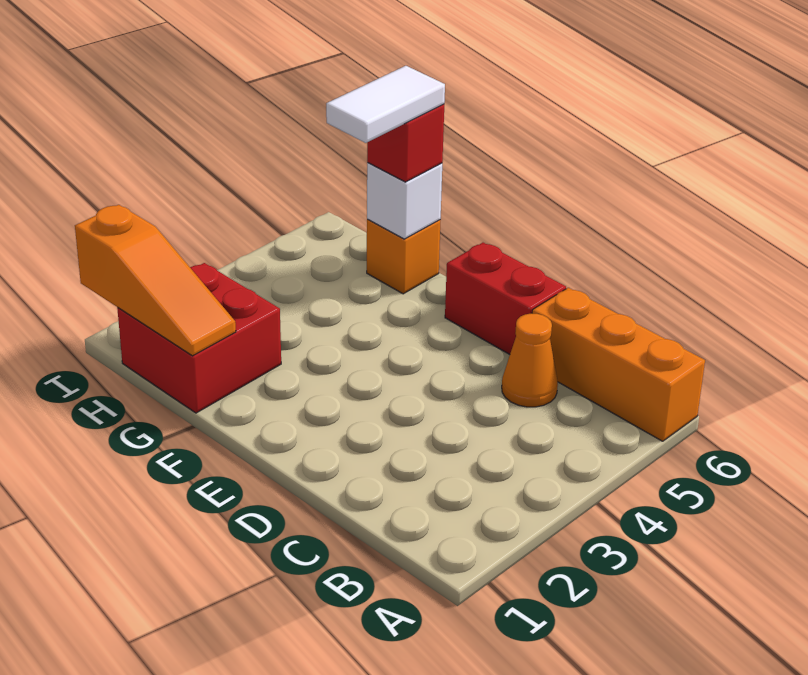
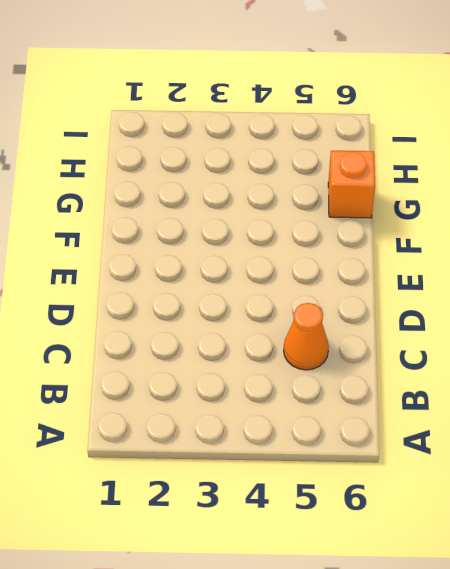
none -> orange brick A6:C6 level 1
none -> red brick D6:E6 level 1

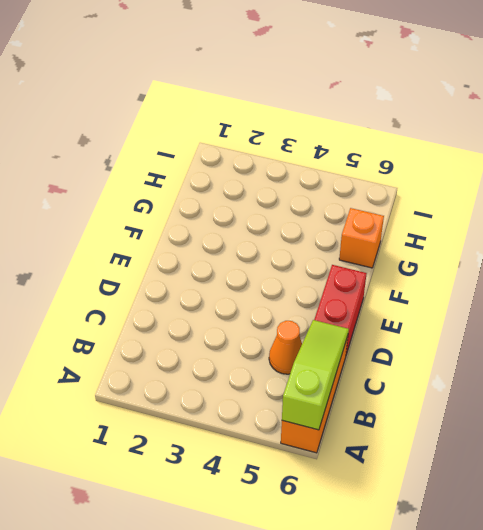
lime slope A6:C6 level 2 top A -> none
none -> red brick G1:H2 level 1
none -> orange slope G1:I1 level 2 top I

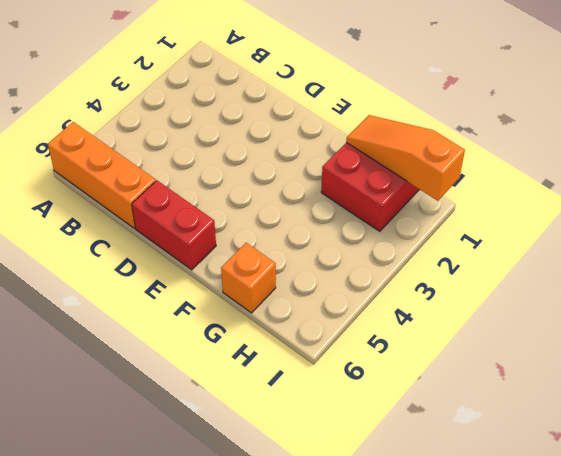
none -> orange cone C5 level 1
none -> white brick G6 level 2

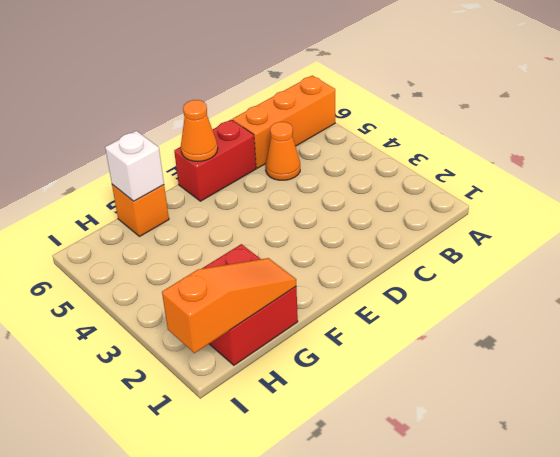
orange cone E6 level 2 -> none
none -> red brick G6 level 3
none -> white tile G5:G6 level 4

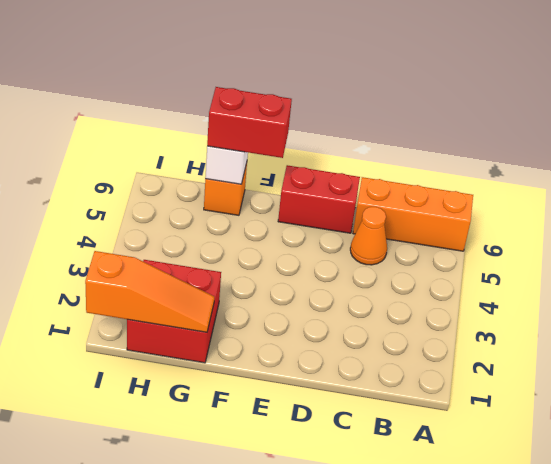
red brick F6:G6 level 3 -> red brick G6 level 3
none -> white tile G5:G6 level 4

